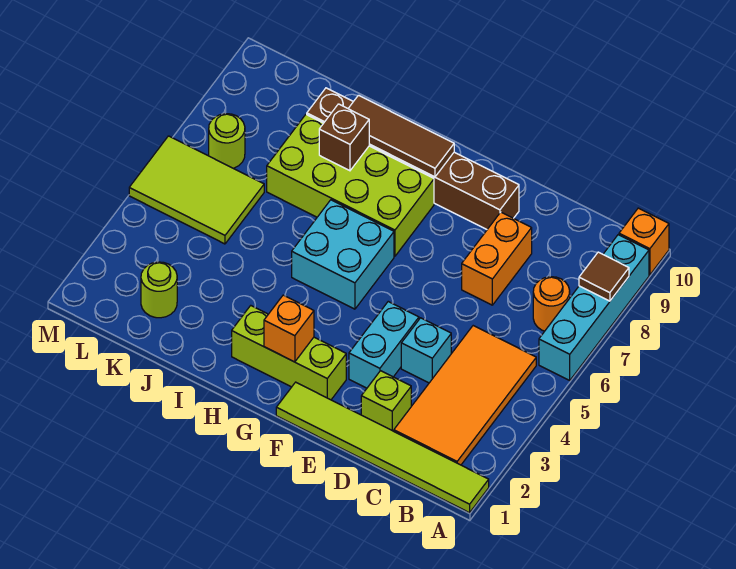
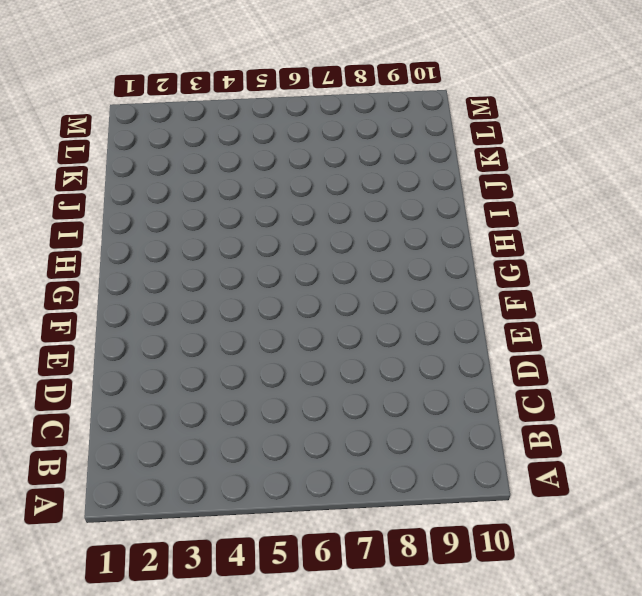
none -> lime tile A1:F1 level 1
none -> cyan brick A6:A9 level 1
none -> orange brick A10 level 1

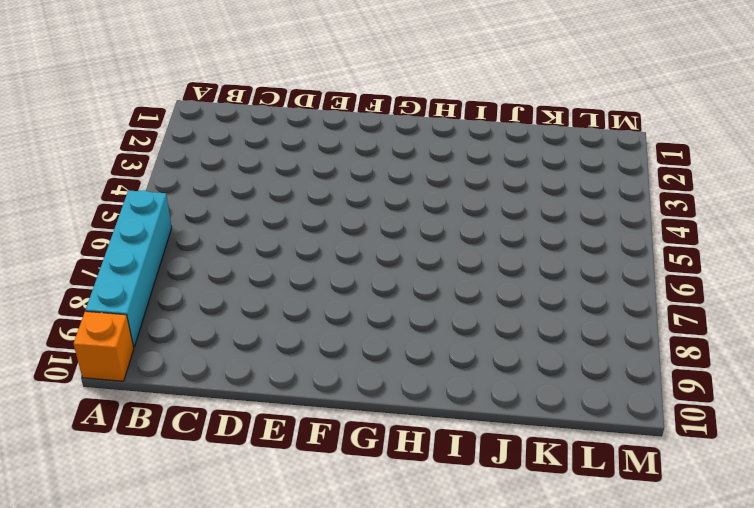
none -> lime tile A1:F1 level 1
none -> orange tile B2:C5 level 1
none -> orange round brick B7 level 1

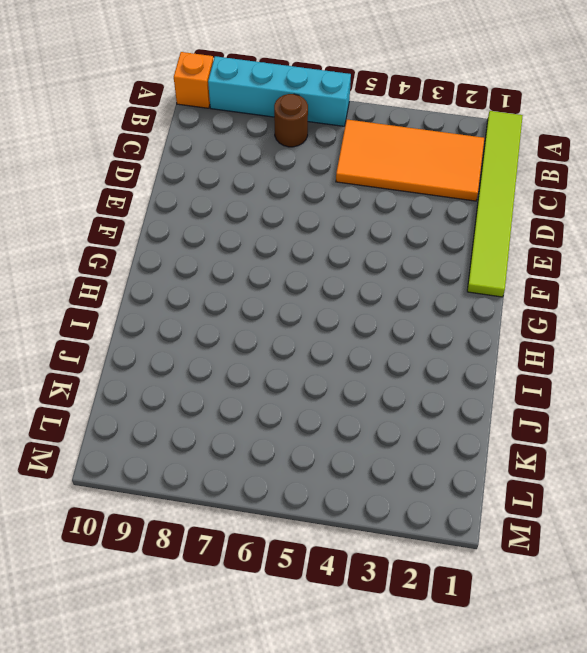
brown round brick B7 level 1 -> orange round brick B7 level 1
none -> lime brick D2 level 1
none -> cyan brick D4 level 1
none -> orange brick D7:D8 level 1

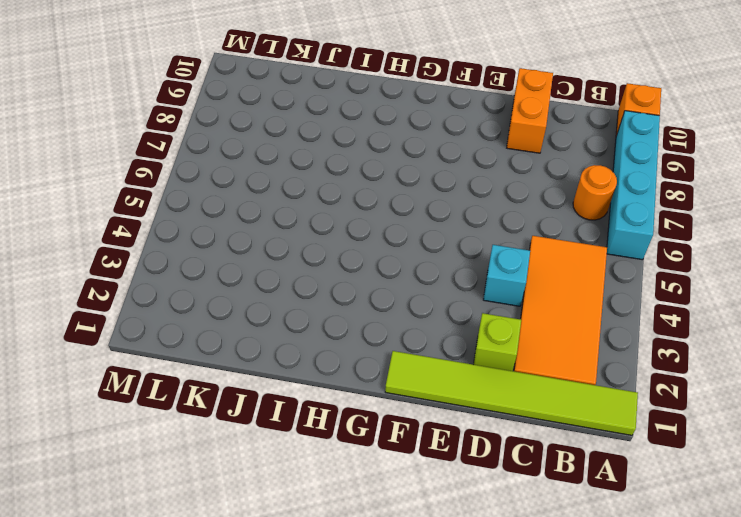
orange brick D9:D10 level 1 -> orange brick D7:D8 level 1
none -> cyan brick E3:E4 level 1
none -> brown brick E9:J9 level 1
none -> lime brick F2:H2 level 1

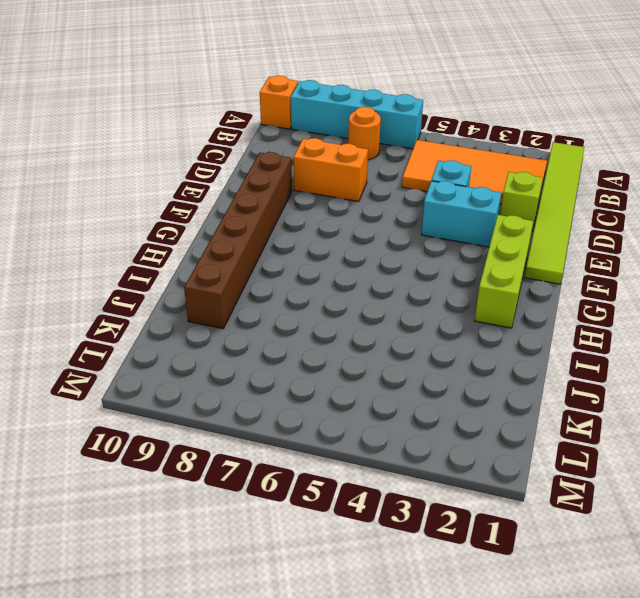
none -> cyan brick G5:H6 level 1
none -> lime brick G7:J8 level 1
none -> lime round brick K2 level 1

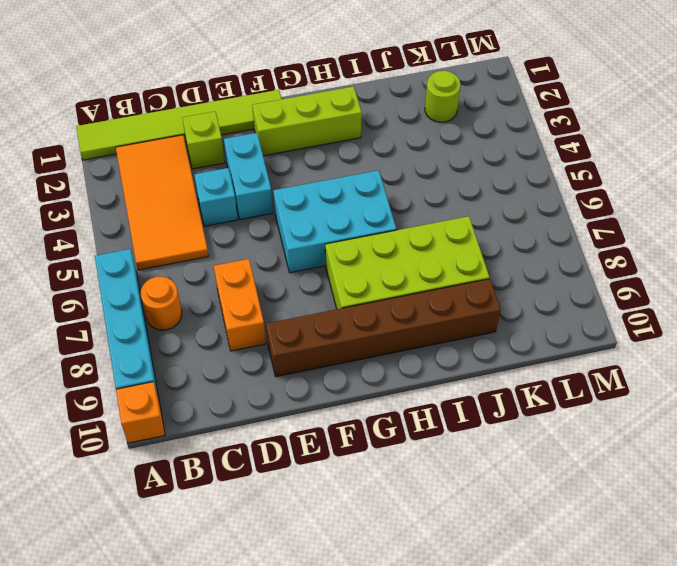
cyan brick F5:H6 level 1 -> cyan brick G5:H6 level 1
none -> lime tile K5:M6 level 1
none -> lime round brick L7 level 1
none -> brown tile A8 level 2

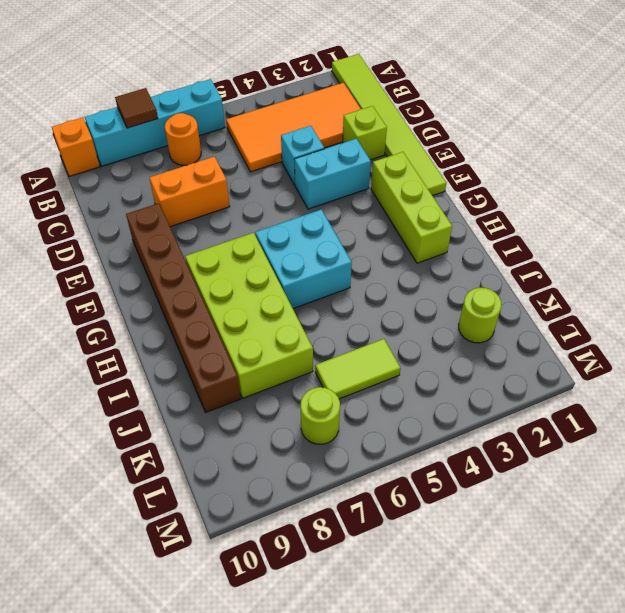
lime tile K5:K6 level 1 -> lime tile K5:M6 level 1
none -> orange brick G2 level 2
none -> brown tile G9:I9 level 2
none -> brown brick I8 level 2

